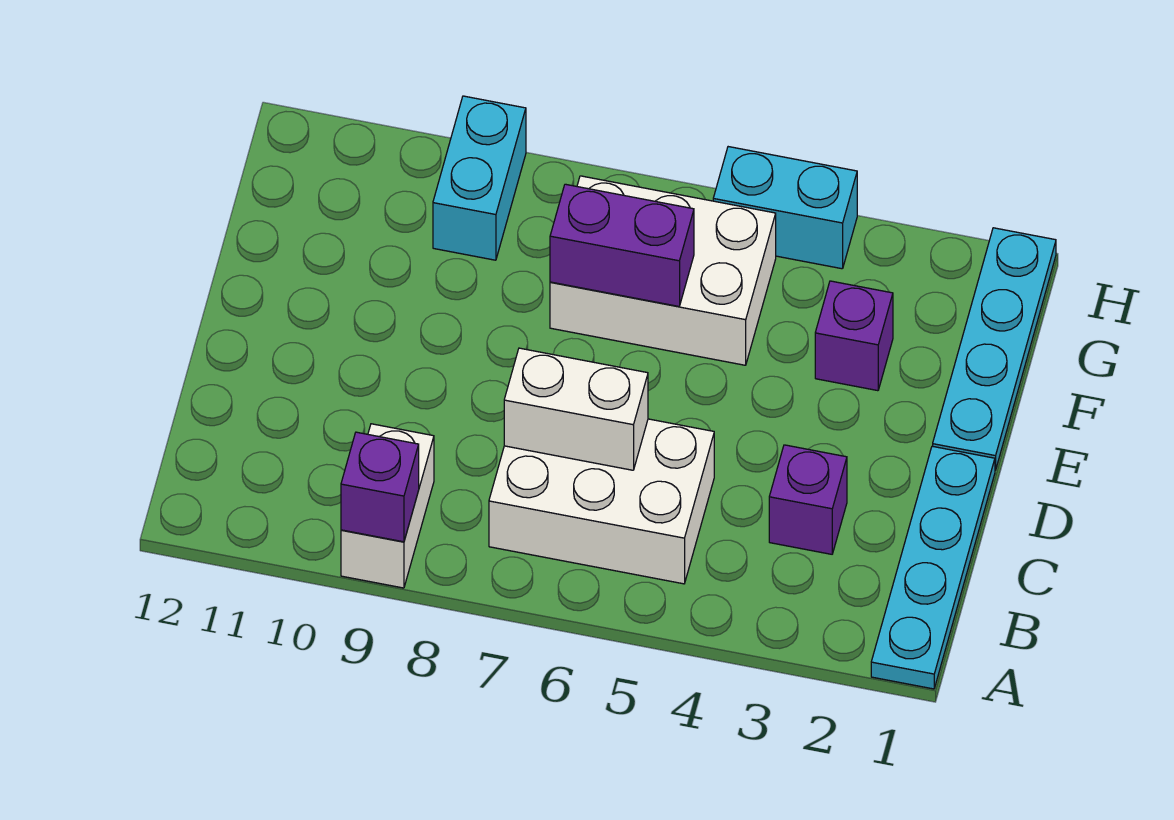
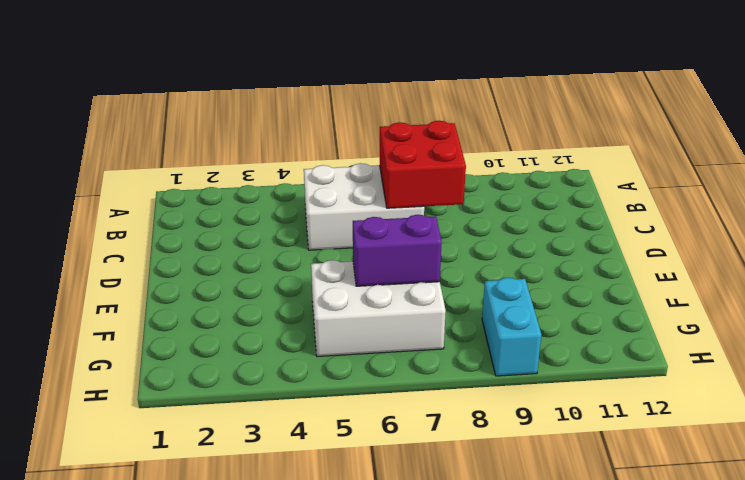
red brick B7:C8 level 2 -> white brick C6:C7 level 2
none -> cyan plate A1:D1 level 1
none -> white brick A9:B9 level 1
none -> purple brick C3 level 1

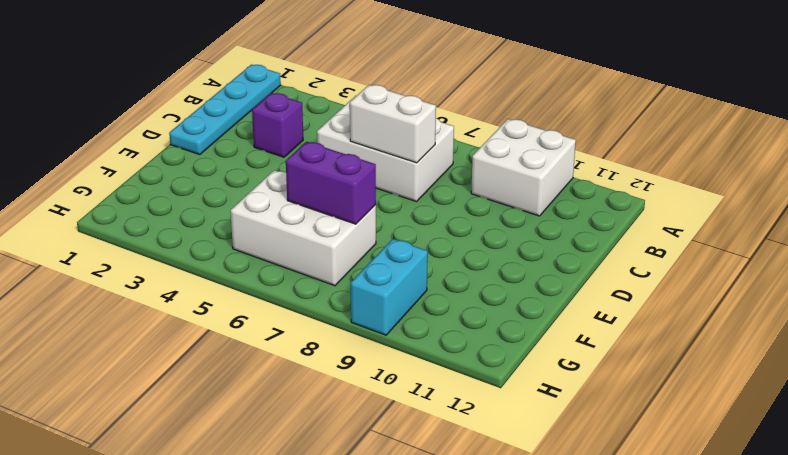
white brick A9:B10 level 1 -> white brick A9:B9 level 1
none -> cyan plate E1:H1 level 1
none -> purple brick F3 level 1
none -> cyan brick H4:H5 level 1

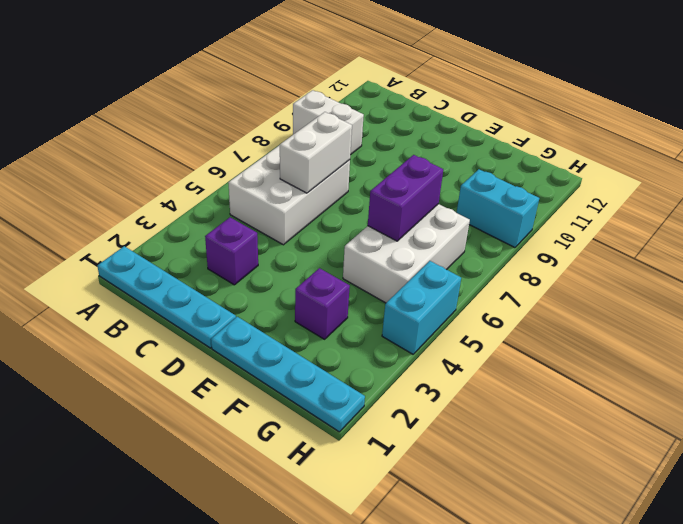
none -> purple brick A9 level 2

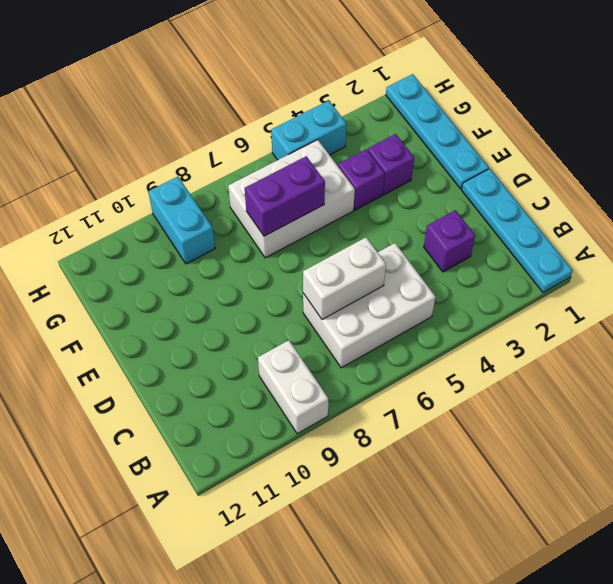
purple brick F4 level 1 -> purple brick A9 level 2

